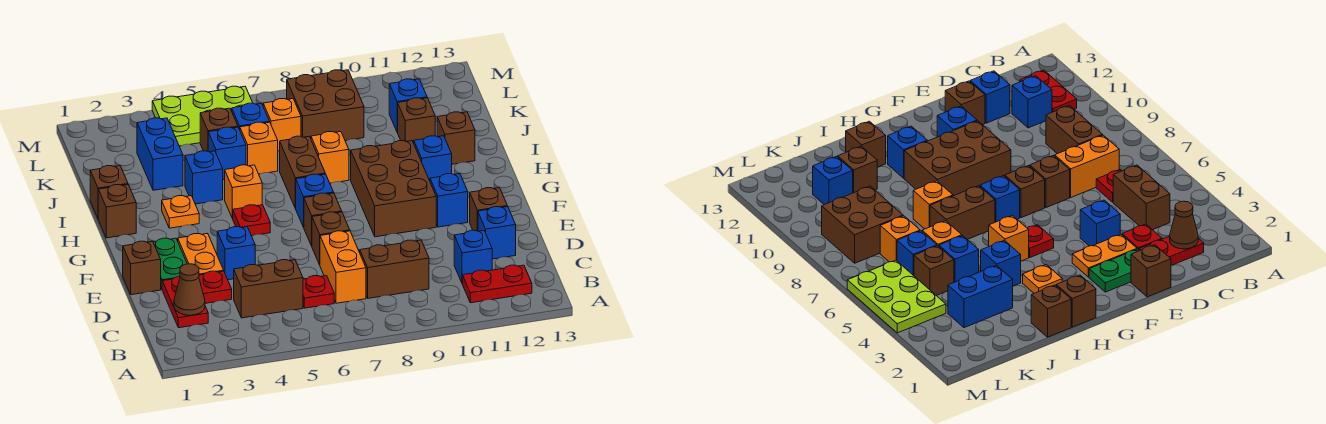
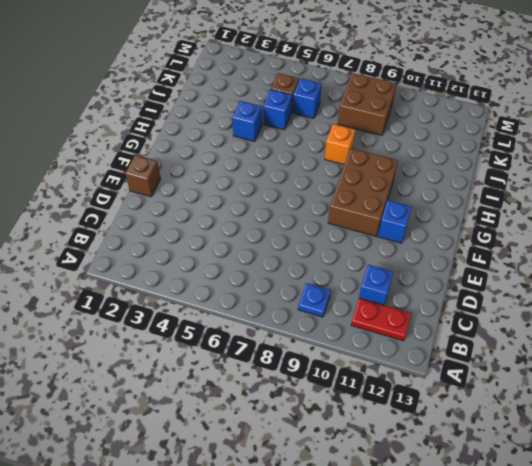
blue plate B9 level 1 -> none
none -> red plate C2:D2 level 1
none -> brown brick C4:C5 level 1
none -> red plate C6 level 1
none -> orange brick C7:D7 level 1

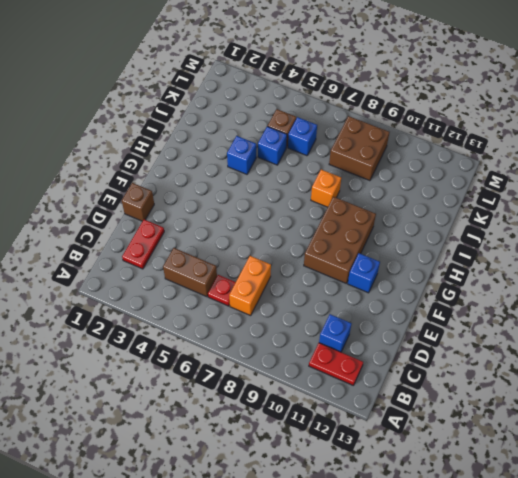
none -> brown brick C8:C9 level 1
none -> red plate D3 level 1
none -> blue brick D12 level 1
none -> green plate E2:F2 level 1

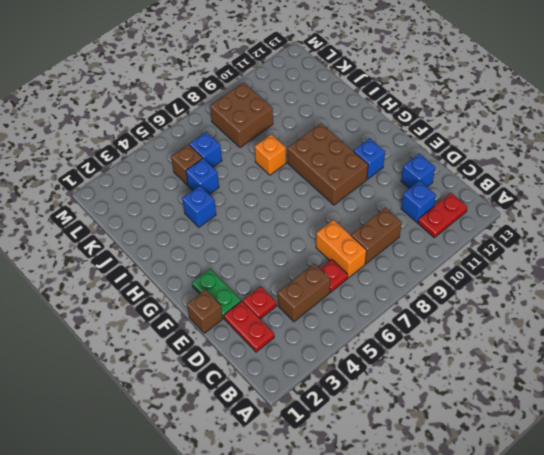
none -> orange plate E3:F3 level 1
none -> blue brick E4 level 1
none -> brown brick E7 level 1
none -> brown brick E12 level 1

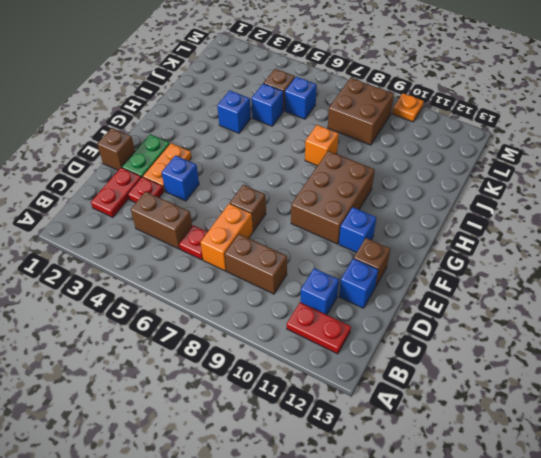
orange plate M10 level 1 -> orange plate H3 level 1
none -> brown brick F7 level 1
none -> red plate G5 level 1
none -> blue brick G7 level 1
none -> brown brick H1 level 1

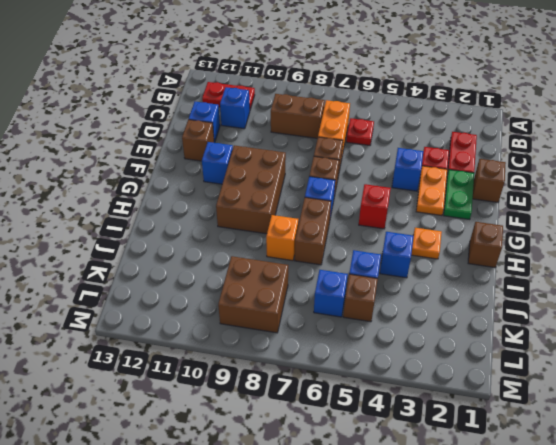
red brick G5 level 1 -> red plate G5 level 1
none -> brown brick C4:C5 level 1
none -> orange brick H5 level 1
none -> blue brick H11 level 1
none -> brown brick I1 level 1

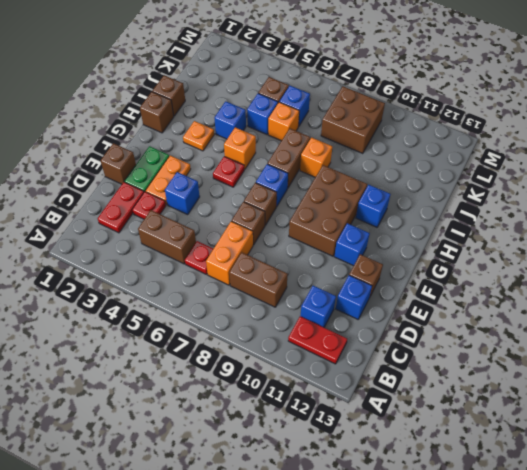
none -> brown brick I12 level 1
none -> blue brick J3:K3 level 1
none -> brown brick J11 level 1
none -> orange brick K7 level 1

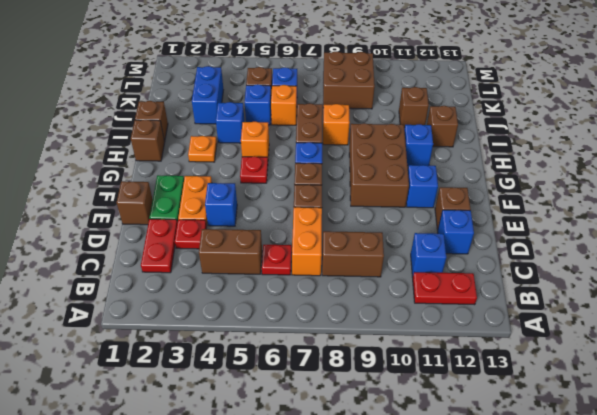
none -> orange brick K7 level 1
none -> blue brick K11 level 1
none -> lime plate L4:M6 level 1
none -> brown cone C2 level 2

